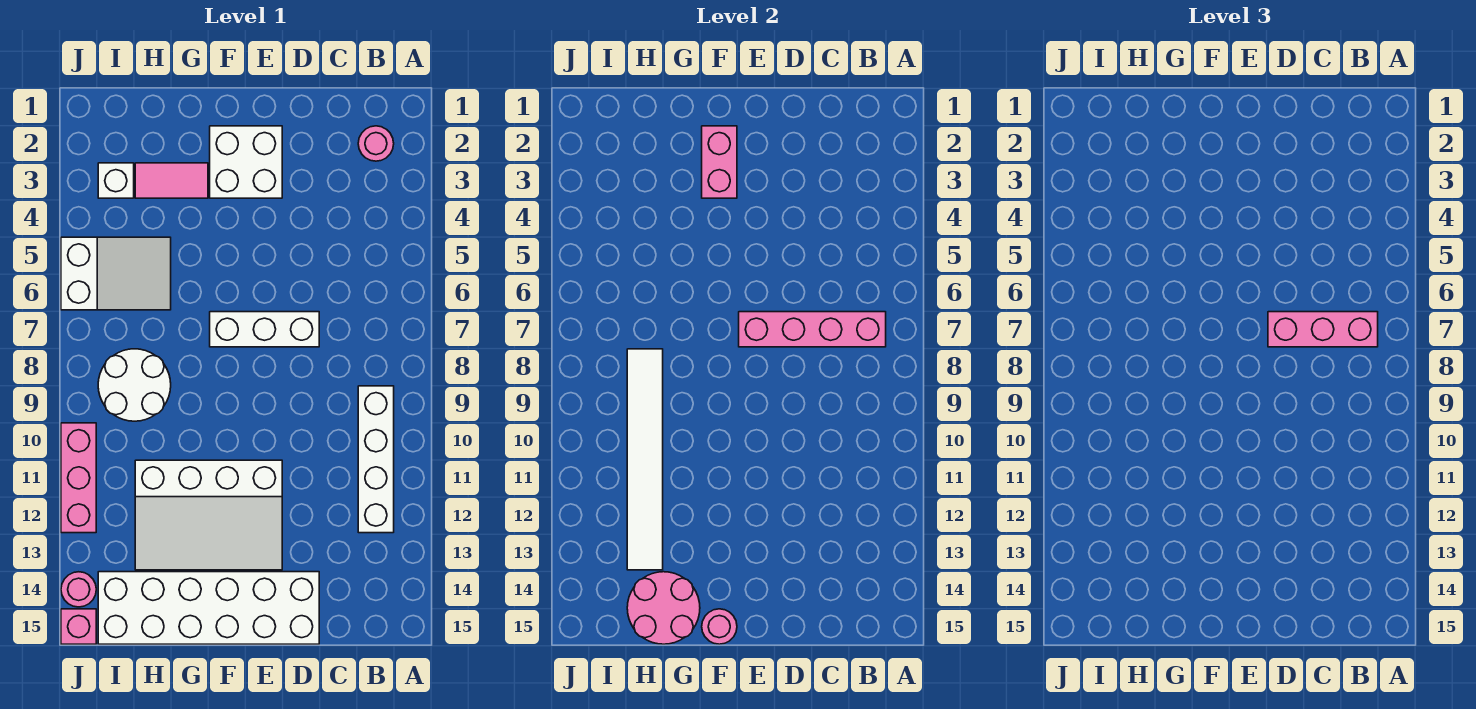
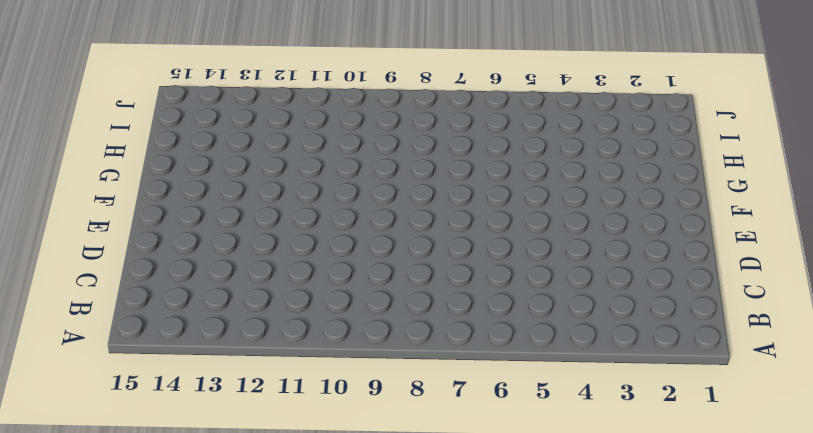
none -> pink round brick B2 level 1
none -> white brick B9:B12 level 1
none -> white brick D7:F7 level 1

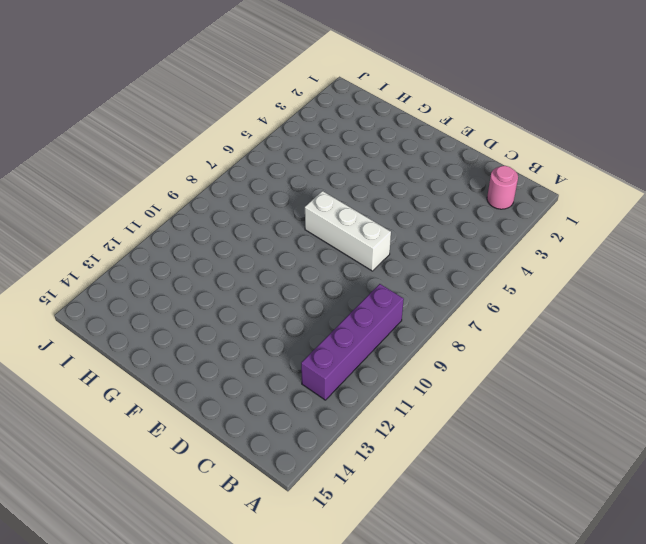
purple brick B9:B12 level 1 -> white brick B9:B12 level 1
none -> white brick D14:I15 level 1
none -> white brick E2:F3 level 1
none -> white slope E11:H13 level 1 top 11

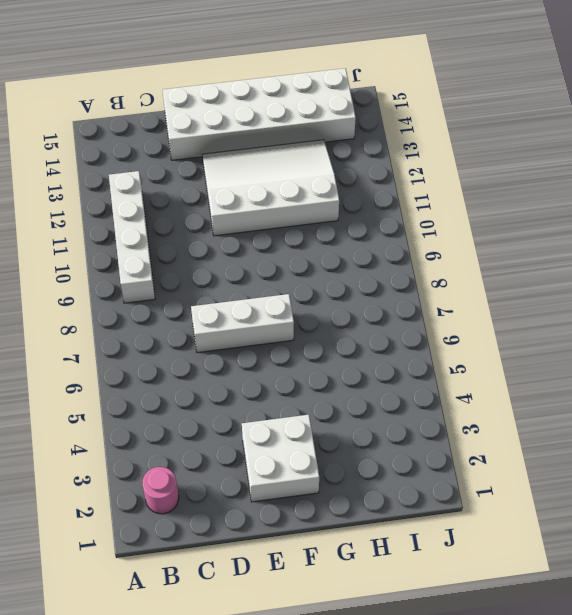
none -> pink tile G3:H3 level 1
none -> white slope H5:J6 level 1 top J
none -> white round brick H8:I9 level 1

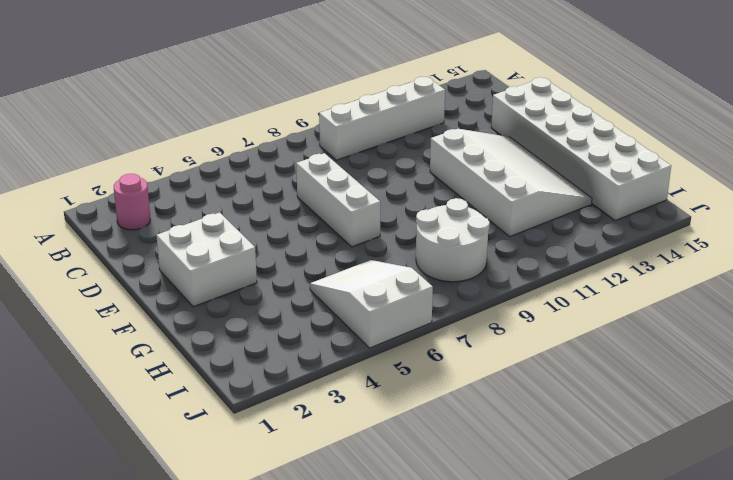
none -> pink tile G3:H3 level 1
none -> white brick I3 level 1
none -> pink brick J10:J12 level 1

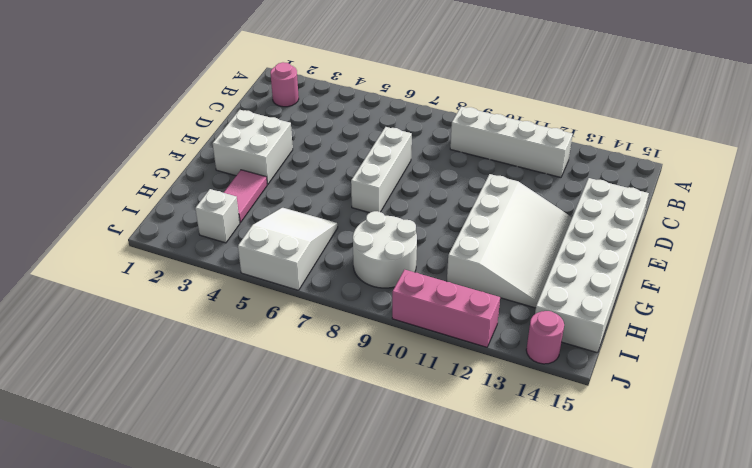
none -> pink brick J15 level 1
none -> pink brick B7:E7 level 2
none -> pink brick F2:F3 level 2

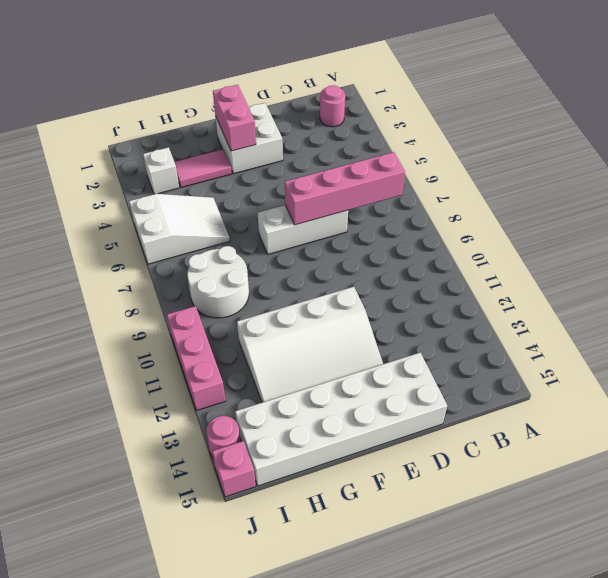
none -> white brick B9:B12 level 1
none -> pink round brick F15 level 2
none -> pink round brick G14:H15 level 2

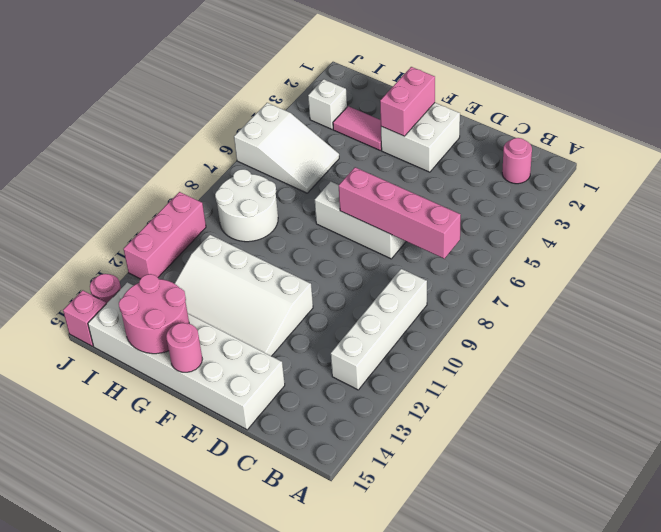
none -> white tile H8:H13 level 2
none -> pink brick B7:D7 level 3

